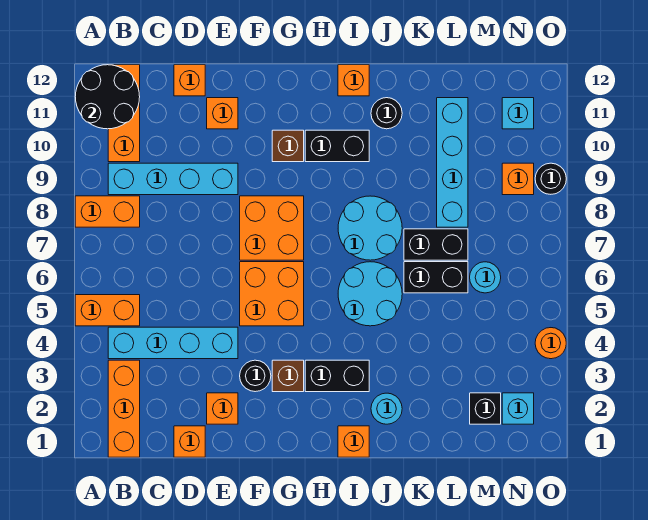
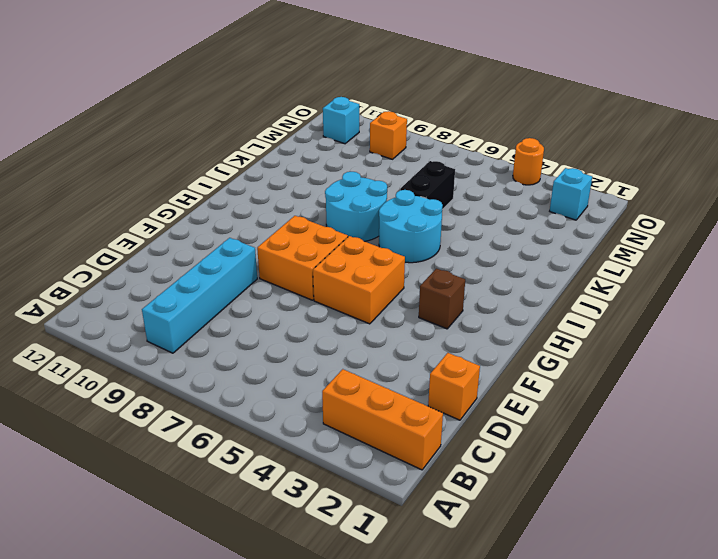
none -> orange brick A5:B5 level 1
none -> orange brick A8:B8 level 1
none -> cyan brick B4:E4 level 1
none -> orange brick B10:B12 level 1

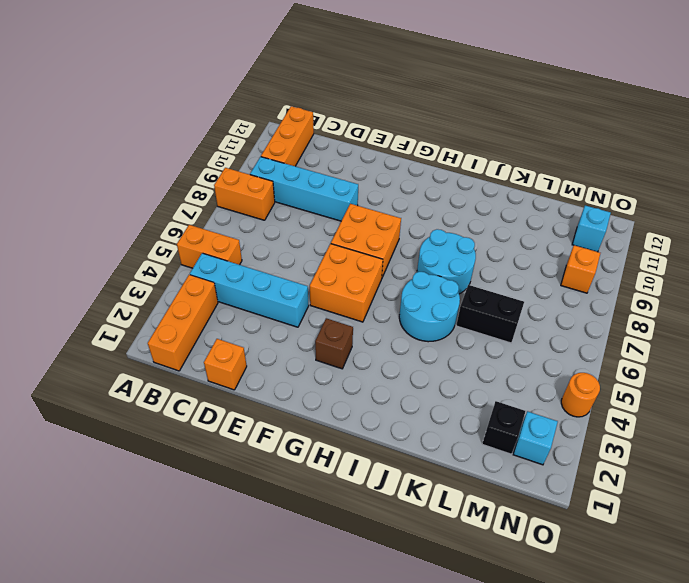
none -> orange brick D12 level 1
none -> orange brick E2 level 1
none -> orange brick E11 level 1
none -> black round brick F3 level 1

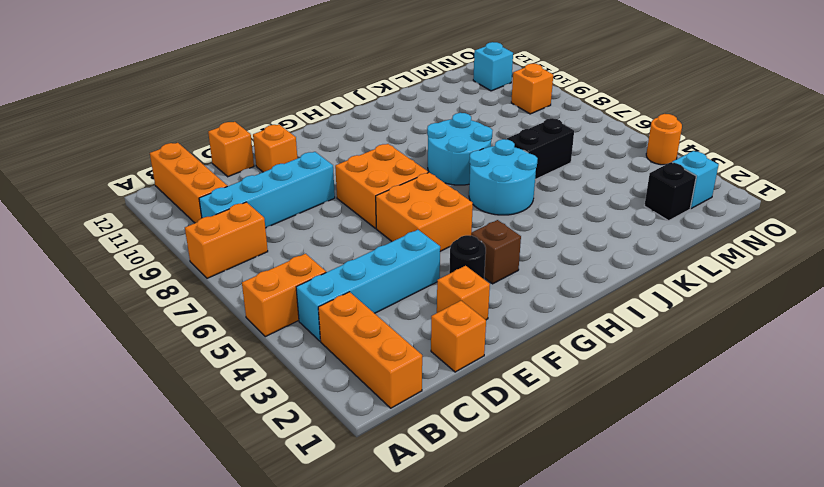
none -> brown brick G10 level 1
none -> black brick H3:I3 level 1
none -> black brick H10:I10 level 1
none -> orange brick I1 level 1

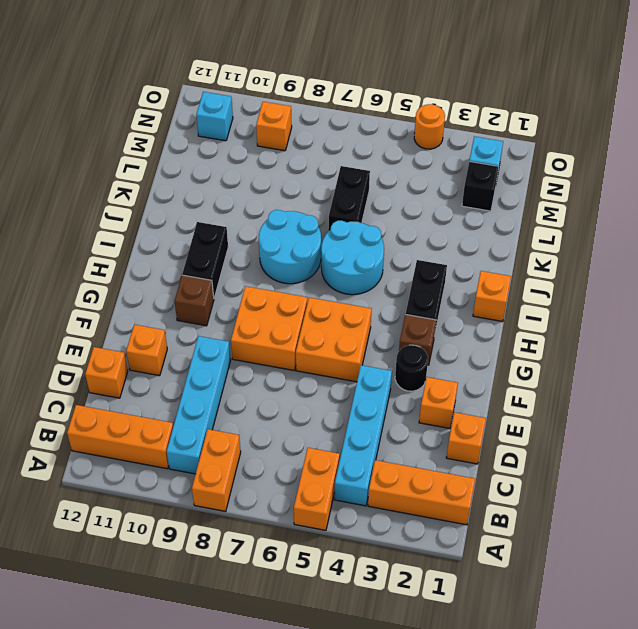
none -> orange brick I12 level 1
none -> cyan round brick J2 level 1
none -> black round brick J11 level 1
none -> black brick K7:L7 level 1

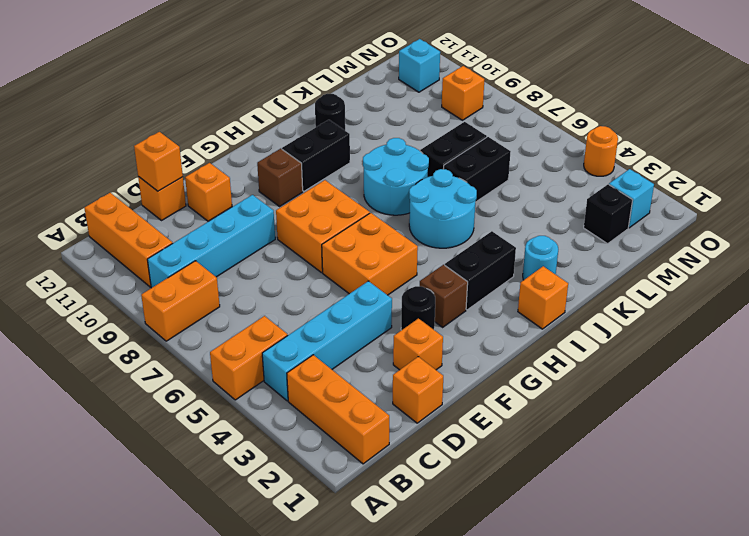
orange brick D12 level 2 -> orange brick I12 level 1
none -> cyan brick L8:L11 level 1
none -> cyan round brick M6 level 1
none -> black round brick O9 level 1
none -> black round brick A11:B12 level 2

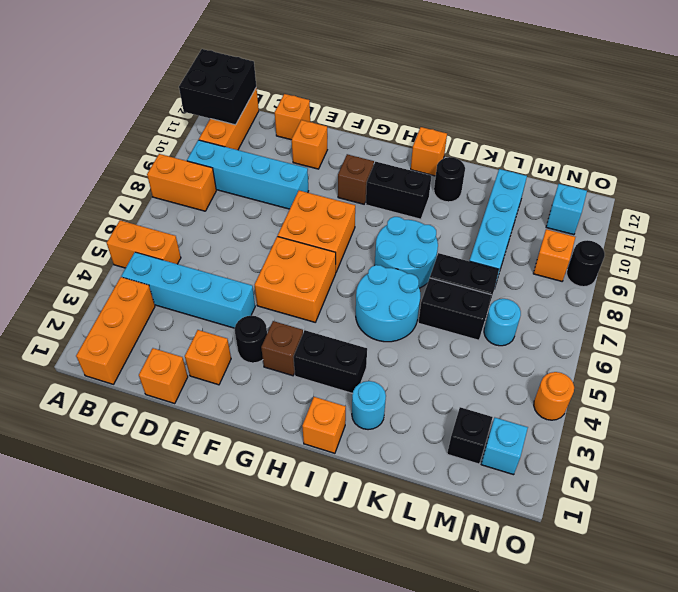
black brick A11:B12 level 2 -> black round brick A11:B12 level 2

